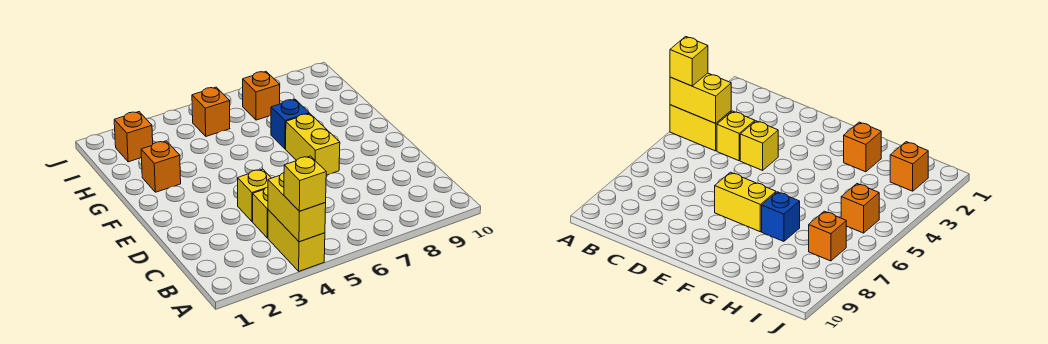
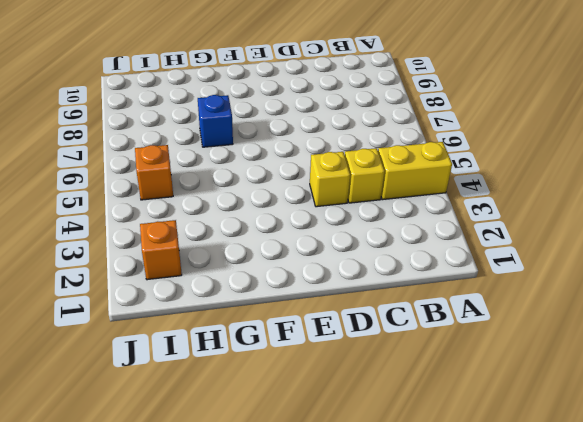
none -> yellow brick E7:F7 level 1
none -> orange brick G2 level 1

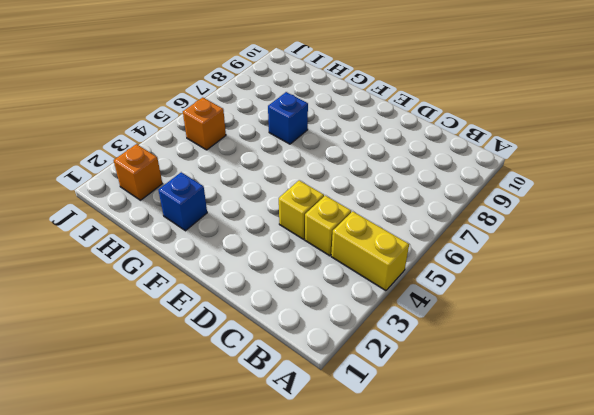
blue brick G2 level 1 -> orange brick G2 level 1
none -> yellow brick E7:F7 level 1
none -> orange brick I7 level 1

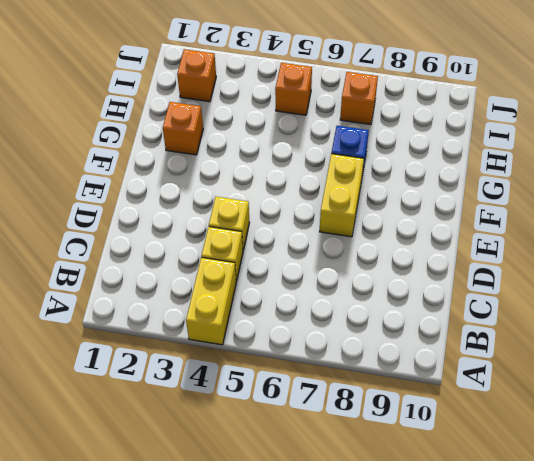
none -> yellow brick A4:B4 level 2
none -> yellow brick A4 level 3

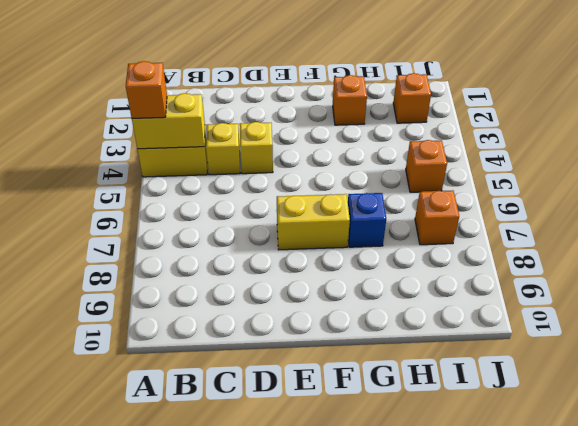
orange brick A4 level 3 -> yellow brick A4 level 3

